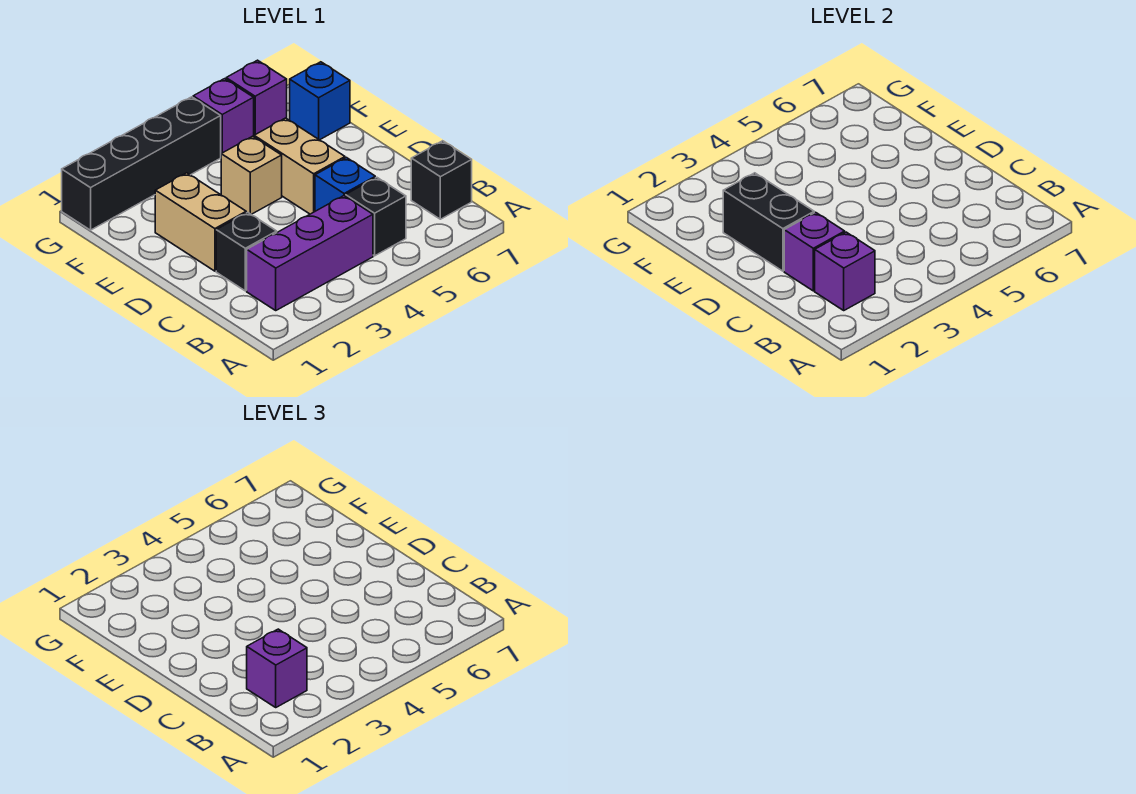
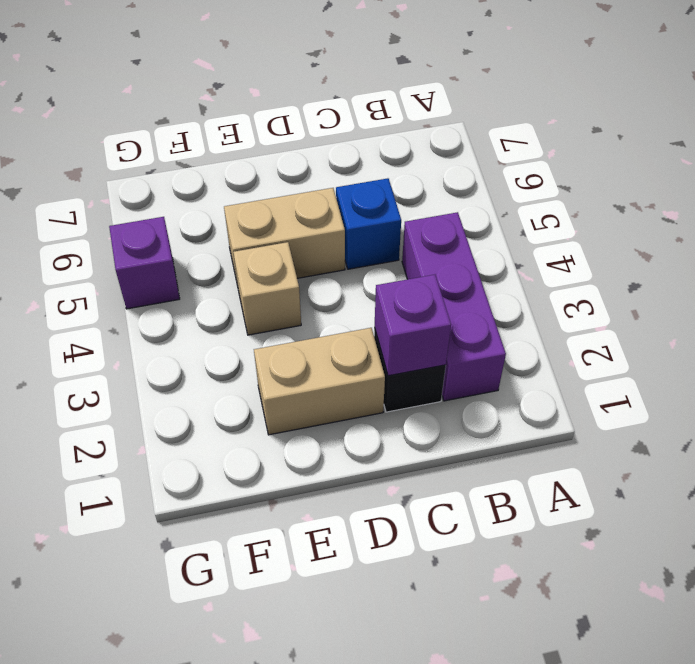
none -> black brick B5 level 1
none -> black brick B7 level 1
none -> blue brick F7 level 1

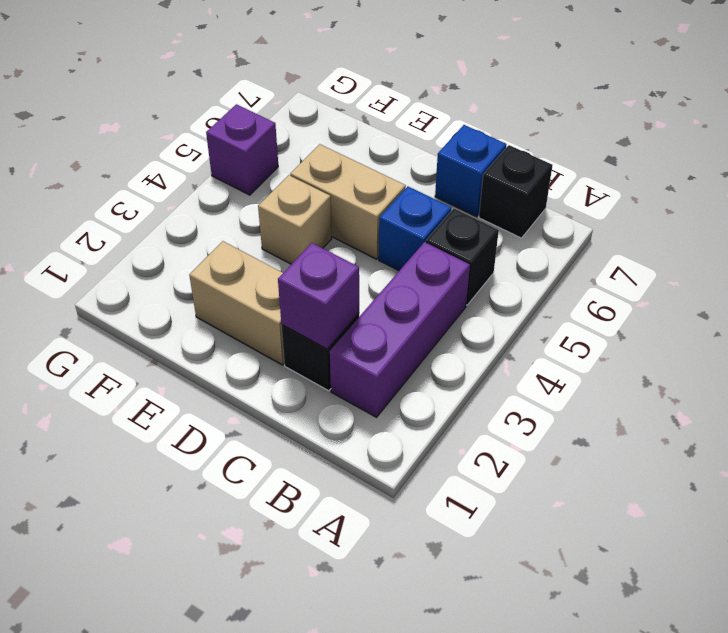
blue brick C7 level 1 -> blue brick F7 level 1
none -> black brick G1:G4 level 1
none -> purple brick G6 level 1
none -> purple brick B2 level 2

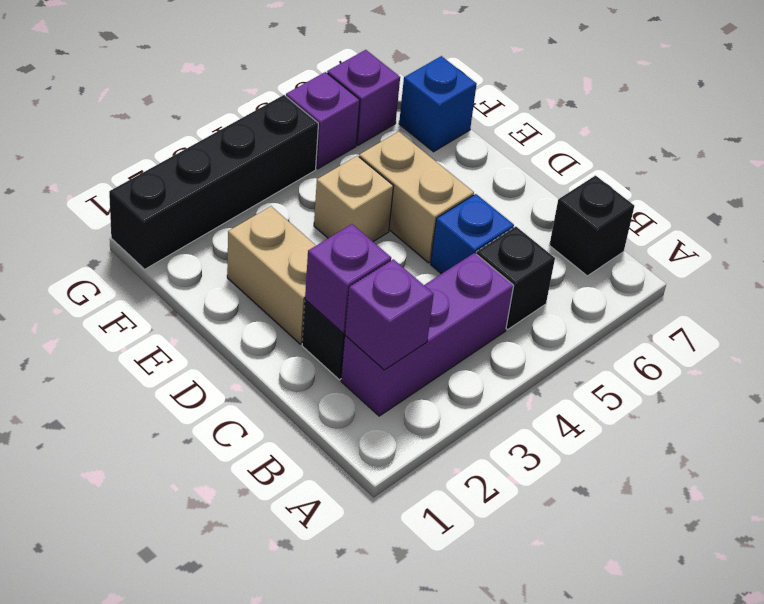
none -> black brick D2:E2 level 2
none -> purple brick B2 level 3

